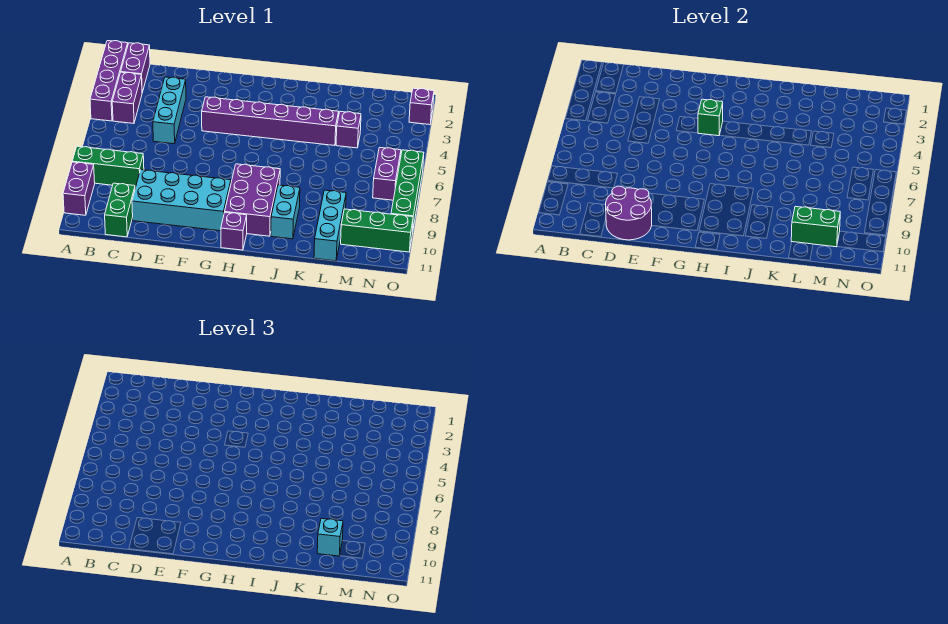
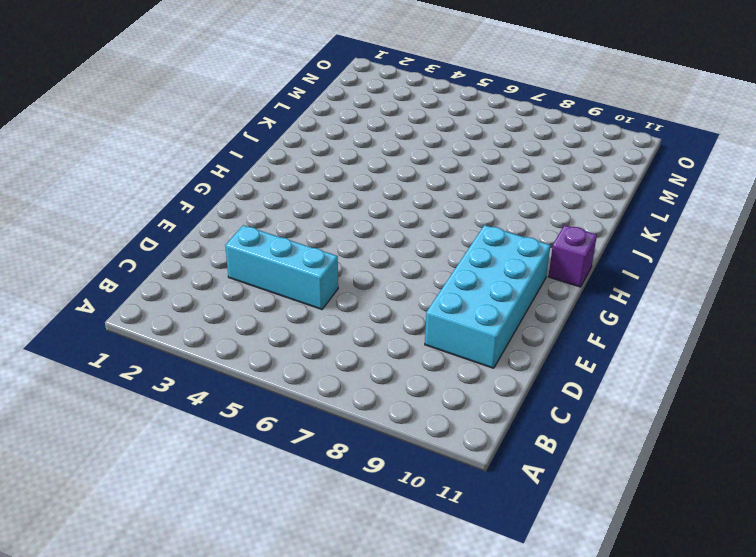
none -> purple brick A1:A4 level 1
none -> green brick A8:C8 level 1
none -> purple brick A9:A10 level 1

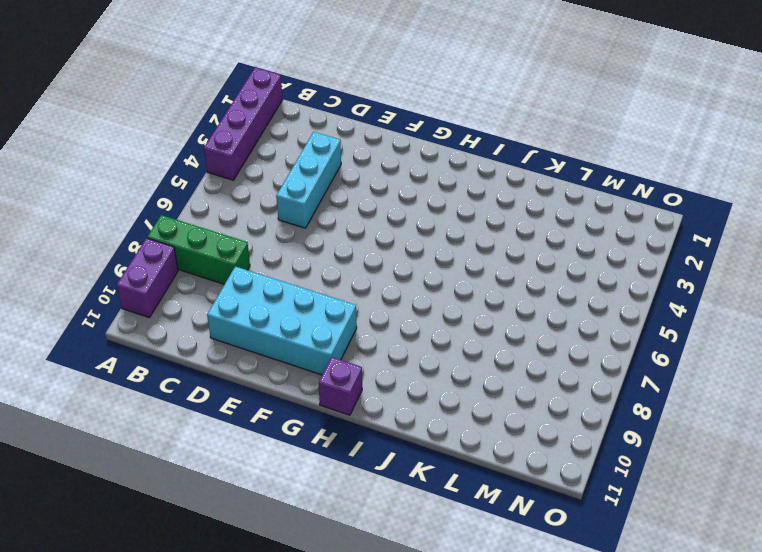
none -> purple brick B1:B2 level 1
none -> purple brick B3:B4 level 1
none -> green brick C10:C11 level 1

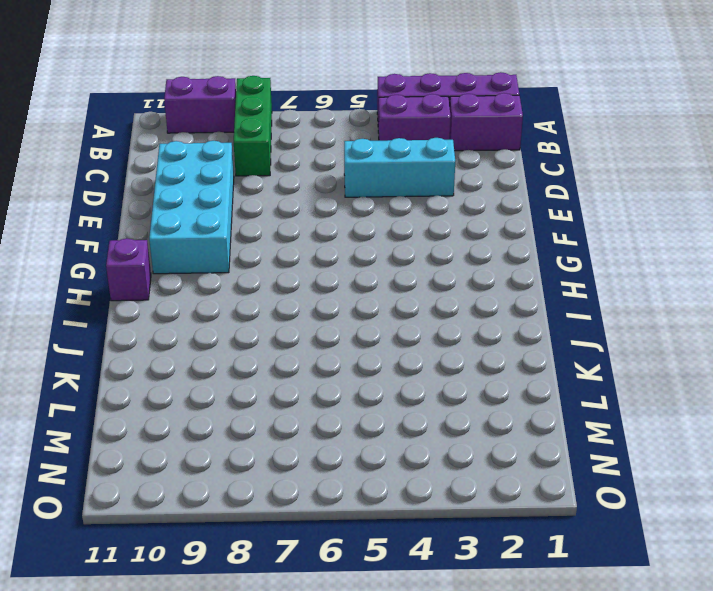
none -> green brick C10:C11 level 1
none -> purple brick F4:K4 level 1
none -> purple brick H8:I10 level 1

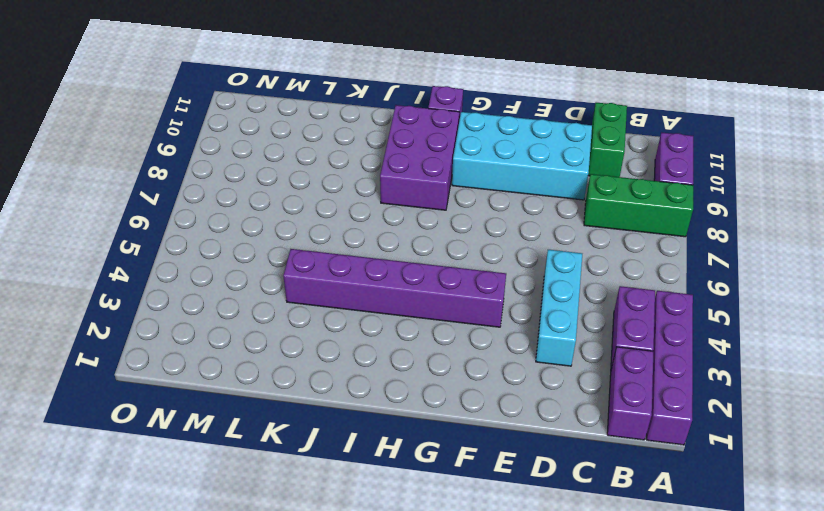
none -> cyan brick J9:J10 level 1
none -> purple brick L4 level 1
none -> cyan brick L9:L11 level 1

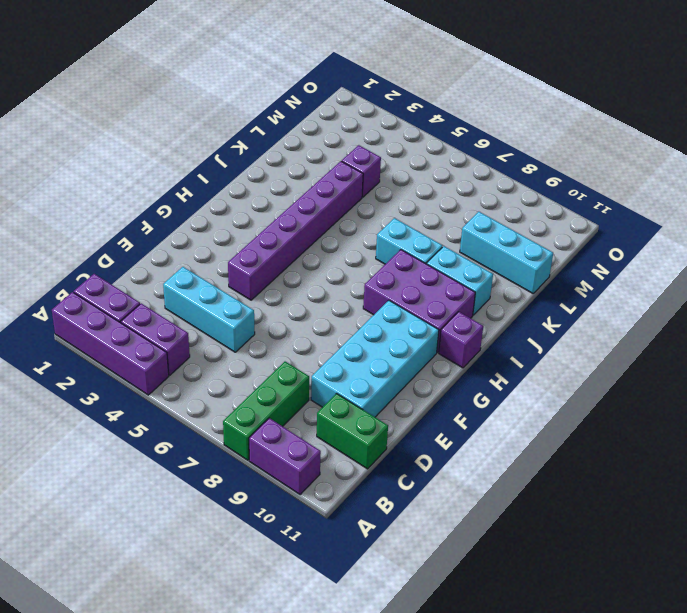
cyan brick J7:J8 level 1 -> none
none -> green brick M10:O10 level 1
none -> purple brick N6:N7 level 1
none -> purple brick O2 level 1

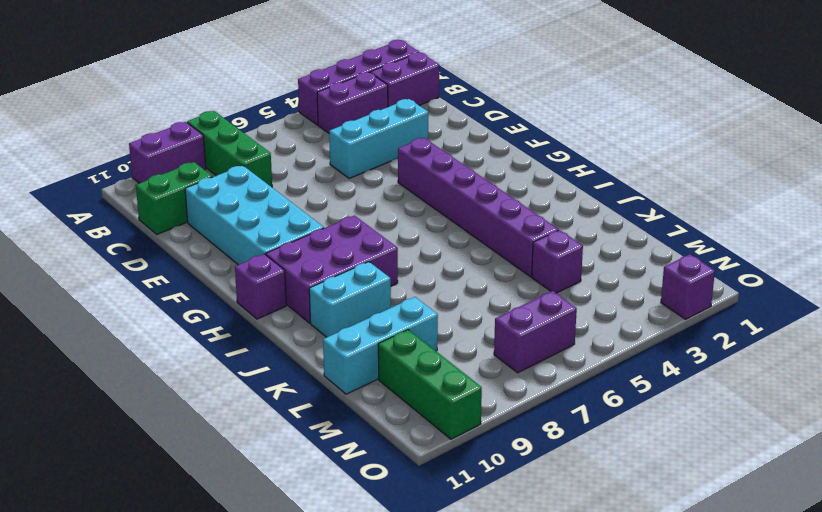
none -> green brick O6:O9 level 1
none -> purple round brick D10:E11 level 2
none -> green brick G4 level 2

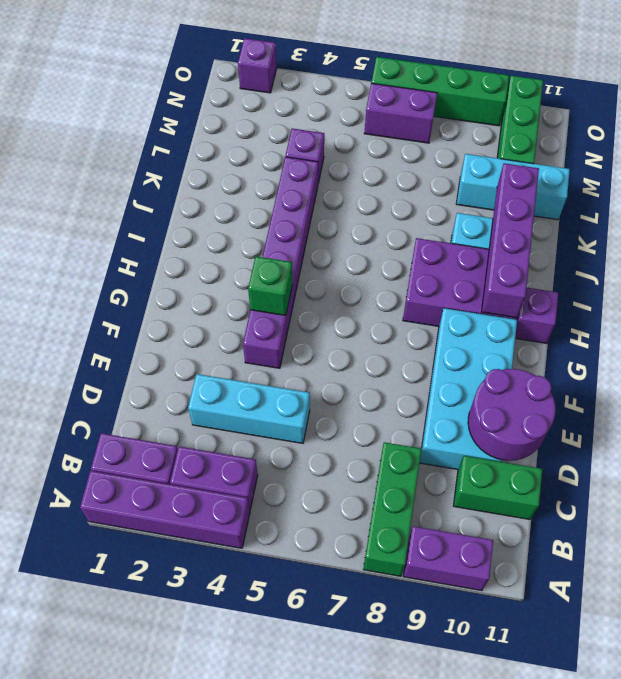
purple brick H10:K10 level 2 -> none
none -> green brick L10:M10 level 2
none -> cyan brick L10 level 3

